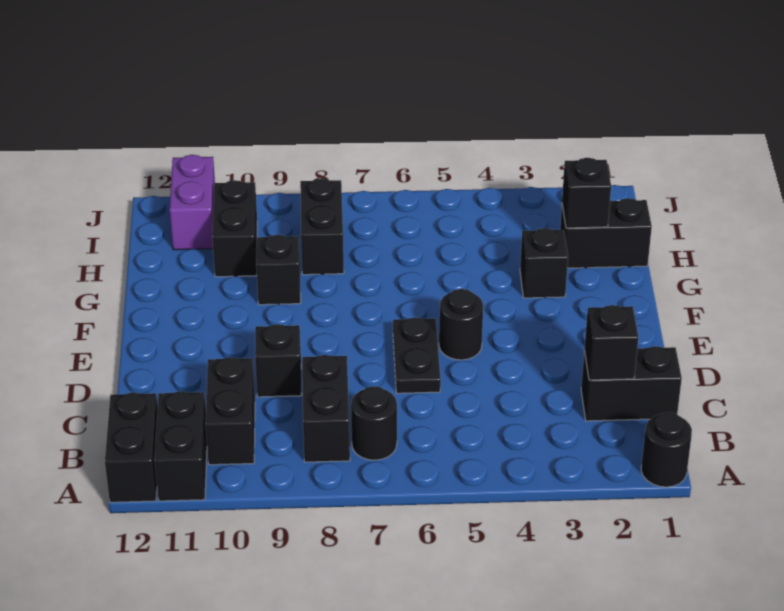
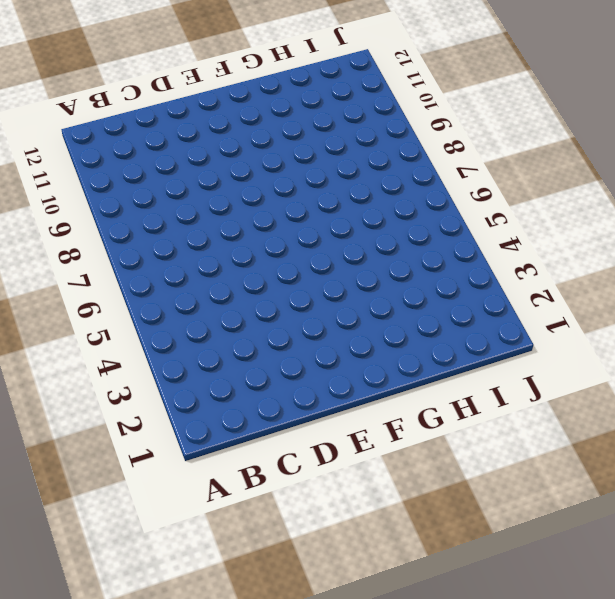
none -> black round brick A1 level 1
none -> black brick A11:B11 level 1
none -> black brick A12:B12 level 1

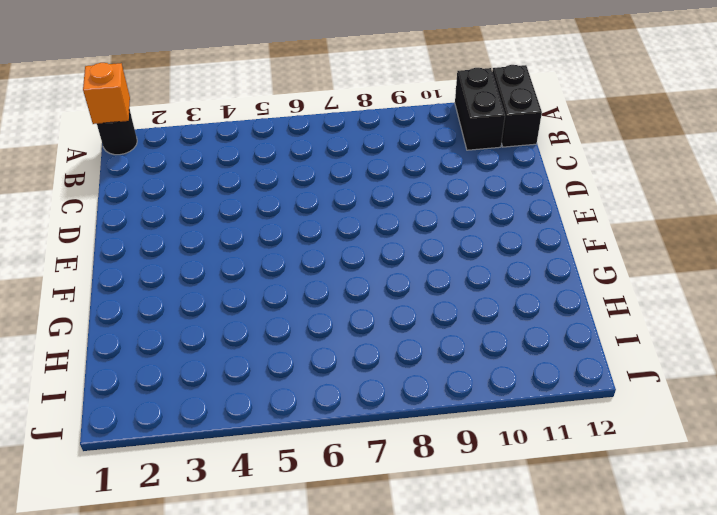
orange brick A1 level 2 -> none
none -> black round brick B7 level 1
none -> black brick B8:C8 level 1
none -> black brick B10:C10 level 1

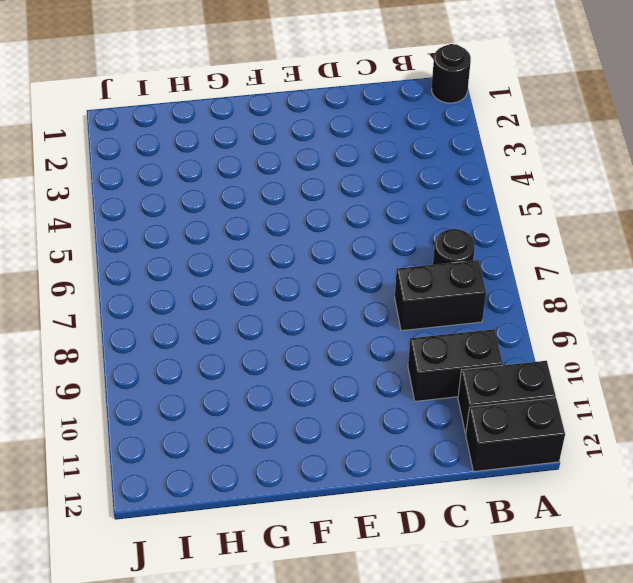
none -> black brick C1:C2 level 1
none -> black plate D6:E6 level 1
none -> black brick D9 level 1

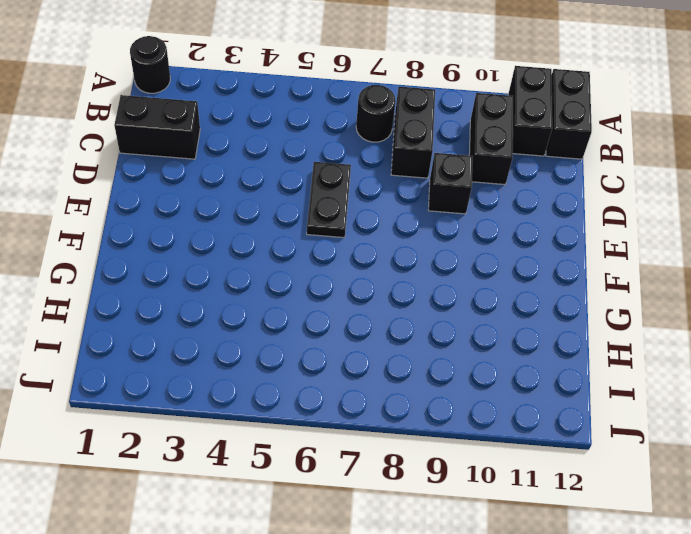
none -> black round brick E5 level 1
none -> black brick G3 level 1
none -> black brick G9 level 1

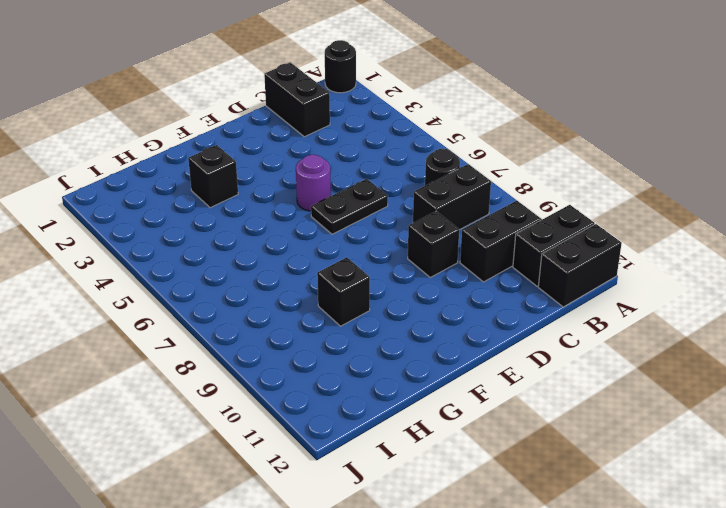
purple round brick E5 level 1 -> black round brick E5 level 1
none -> black brick H1:H2 level 1
none -> black brick H8:I8 level 1
none -> black brick H10:I10 level 1

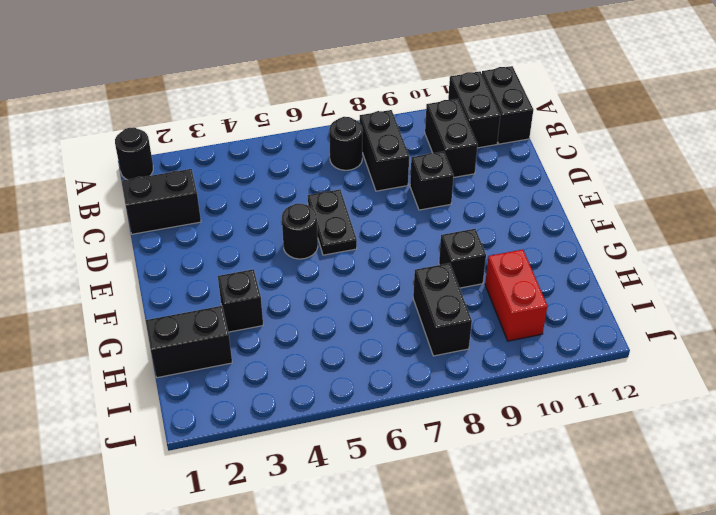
red brick H10:I10 level 1 -> black brick H10:I10 level 1
none -> purple brick I11:J11 level 1
none -> black brick C2 level 2
none -> black brick H2 level 2

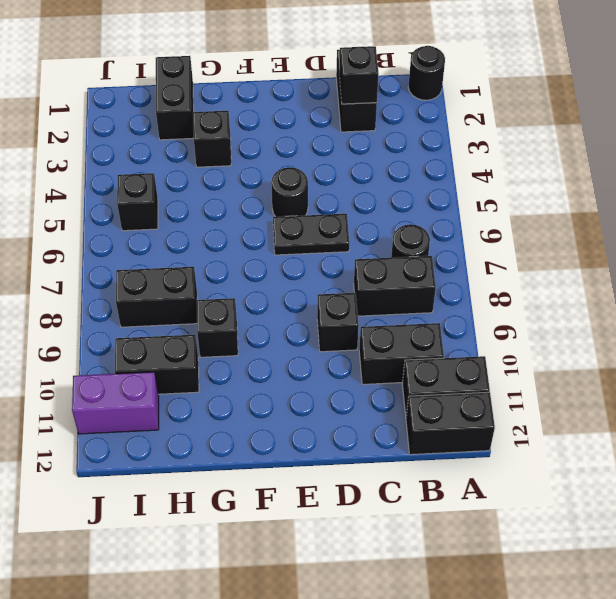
black brick I5 level 1 -> black brick H2 level 2

